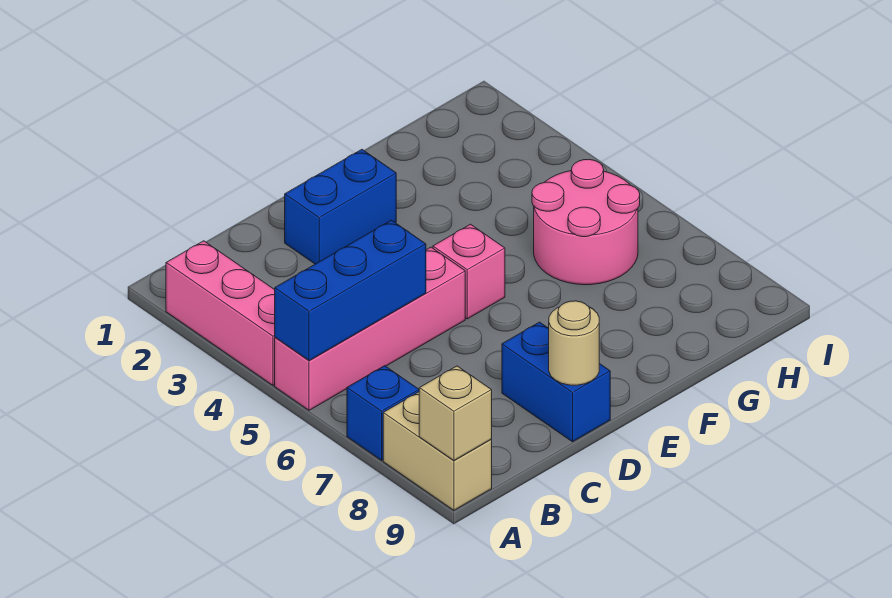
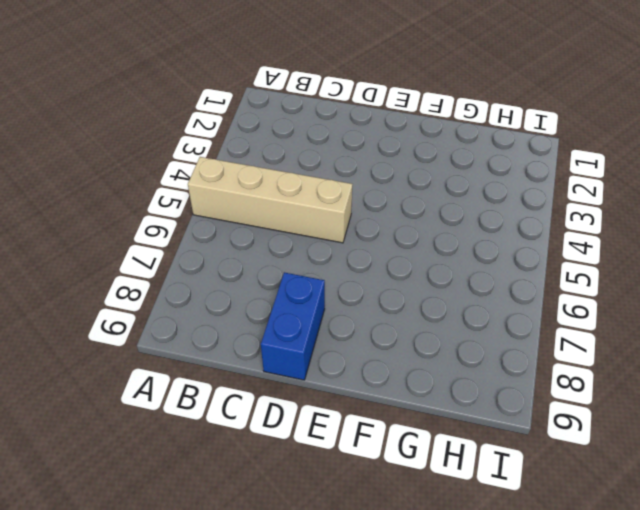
tan brick A5:D5 level 1 -> pink brick A5:D5 level 1
none -> pink brick A2:A4 level 1
none -> blue brick A7 level 1

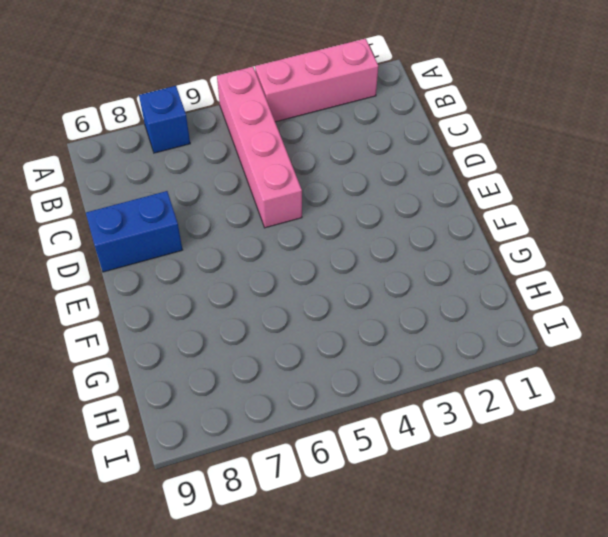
none -> tan brick A8:A9 level 1
none -> blue brick D2:E2 level 1

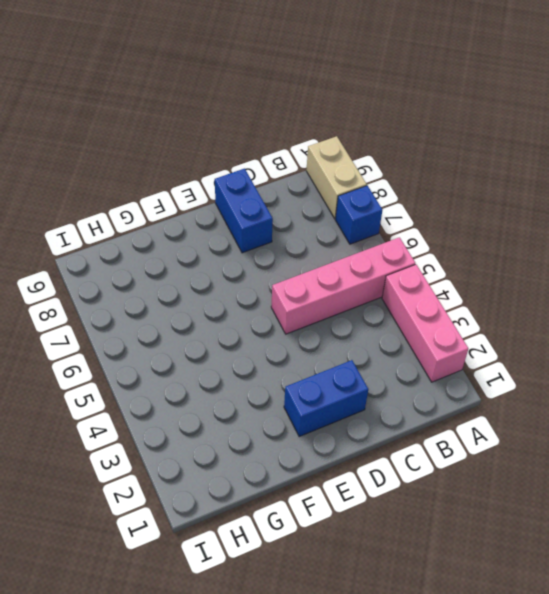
none -> pink brick E5 level 1
none -> pink round brick G5:H6 level 1

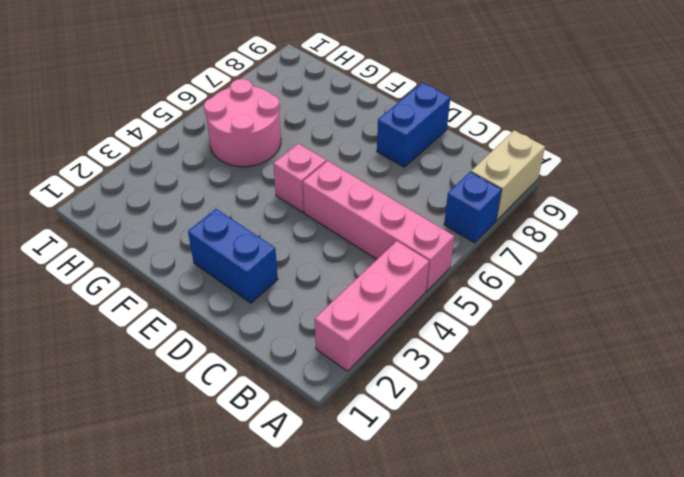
none -> blue brick A5:C5 level 2
none -> tan brick A9 level 2

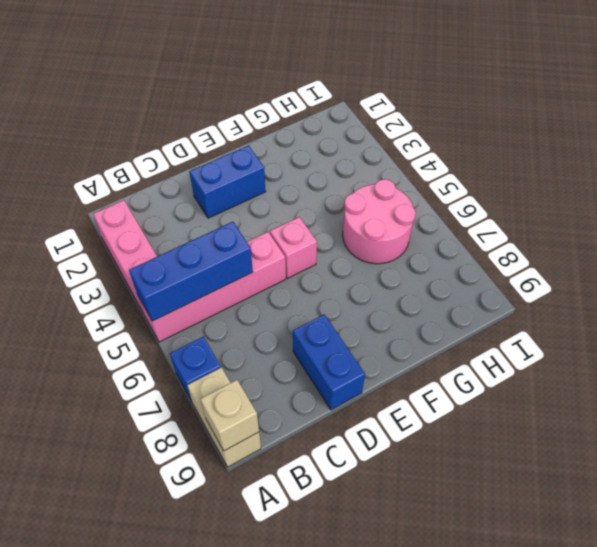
none -> tan round brick D9 level 2

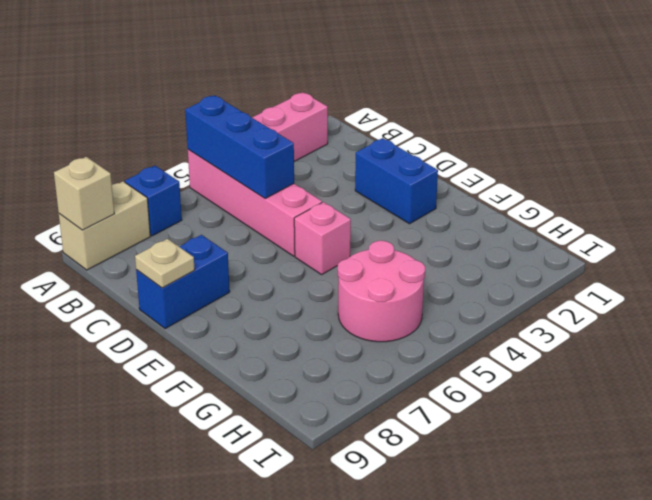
tan plate D9 level 2 -> tan round brick D9 level 2

